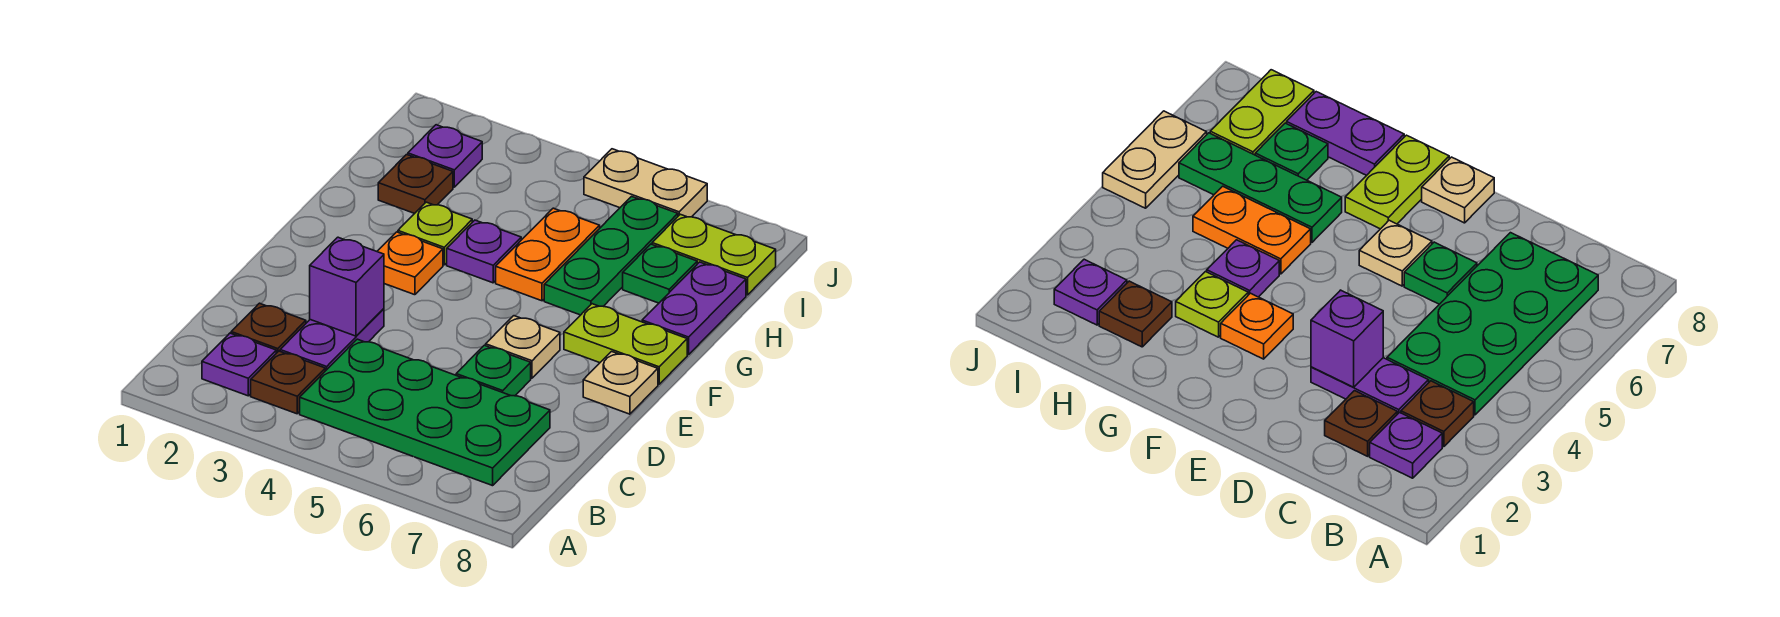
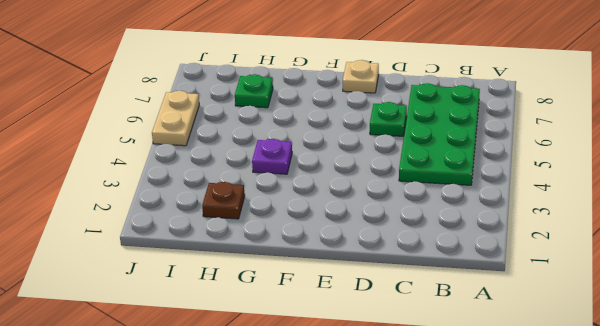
none -> purple plate B2 level 1
none -> brown plate B3 level 1
none -> brown plate C2 level 1

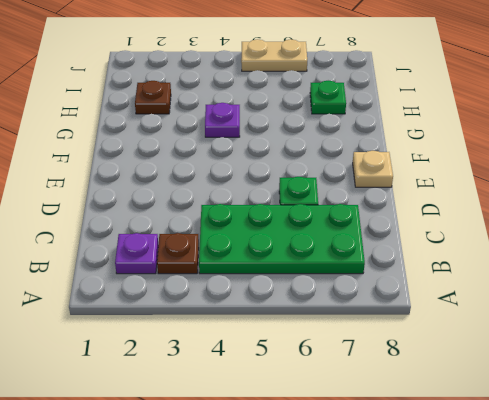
none -> brown plate C2 level 1
none -> purple plate C3:D3 level 1
none -> tan plate E6 level 1

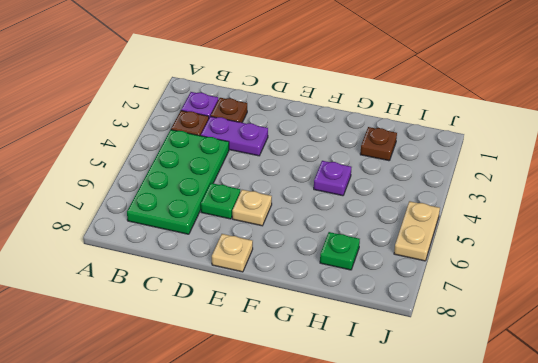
none -> orange plate F3 level 1
none -> lime plate F7:F8 level 1
none -> lime plate G3 level 1

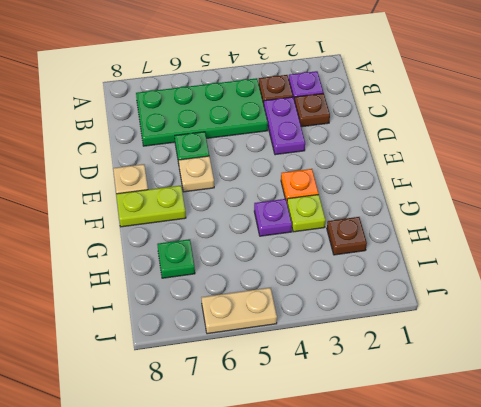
none -> orange plate G5:H5 level 1
none -> green plate G6:I6 level 1
none -> purple plate G8:H8 level 1

